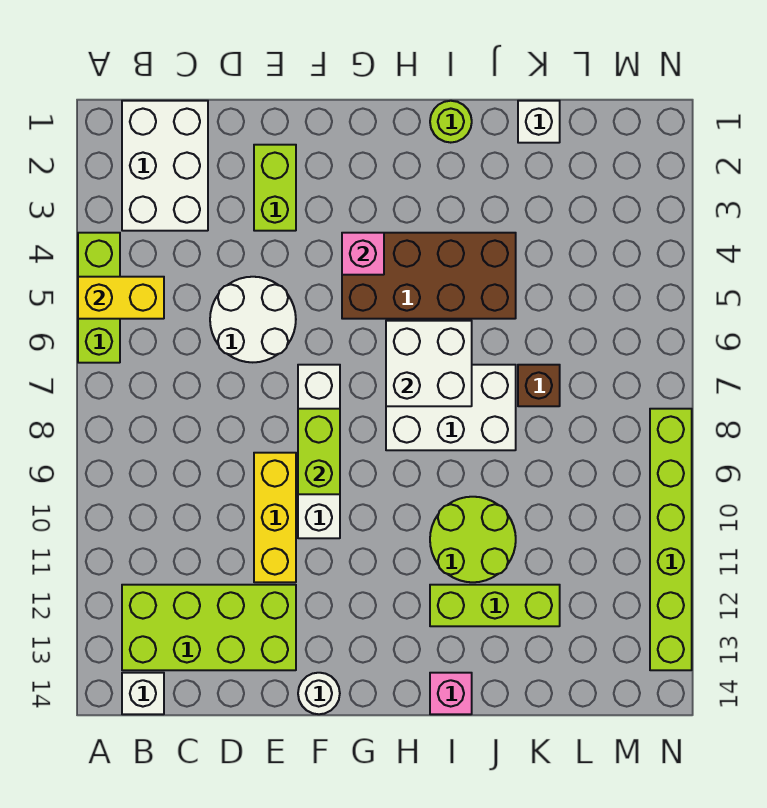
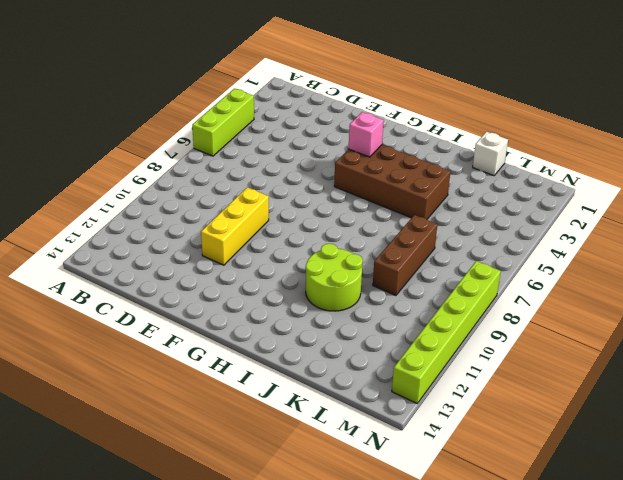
brown brick K7:K9 level 1 -> brown brick K7 level 1
none -> white brick B1:C3 level 1
none -> lime brick B12:E13 level 1
none -> white brick B14 level 1

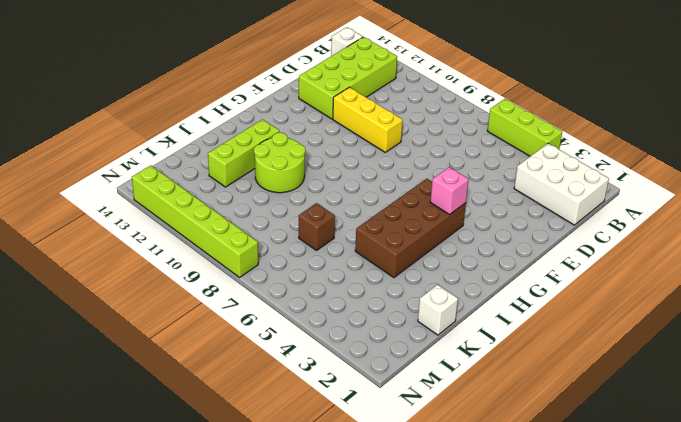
none -> white round brick D5:E6 level 1
none -> lime brick E2:E3 level 1
none -> white brick F7:F10 level 1

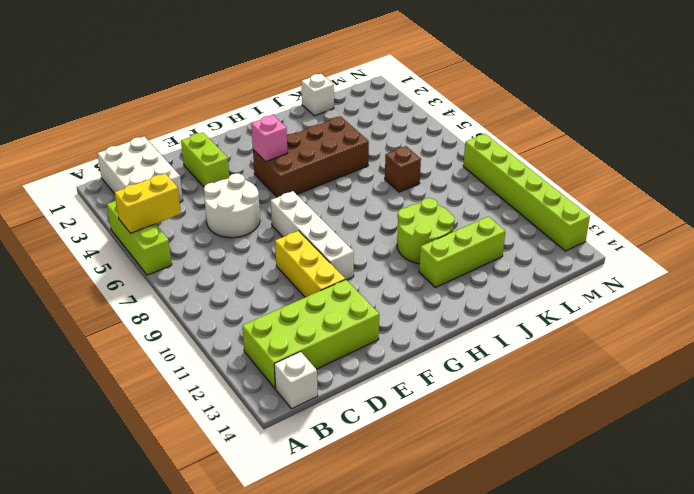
none -> white round brick F14 level 1
none -> white brick H7:J8 level 1
none -> lime round brick I1 level 1

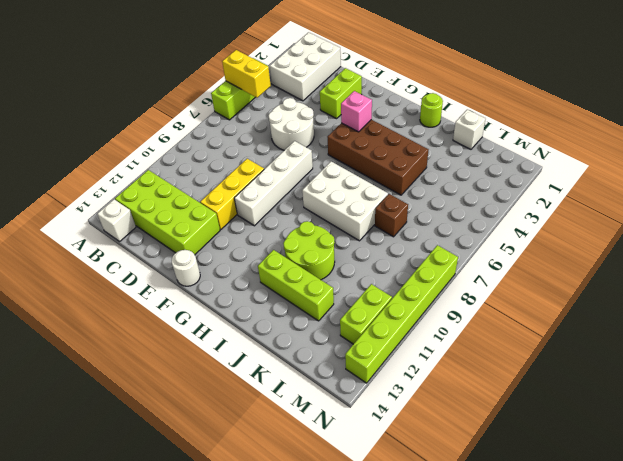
lime brick M11:M12 level 1 -> lime brick F8:F9 level 2
none -> pink brick I14 level 1
none -> white brick H6:I7 level 2

